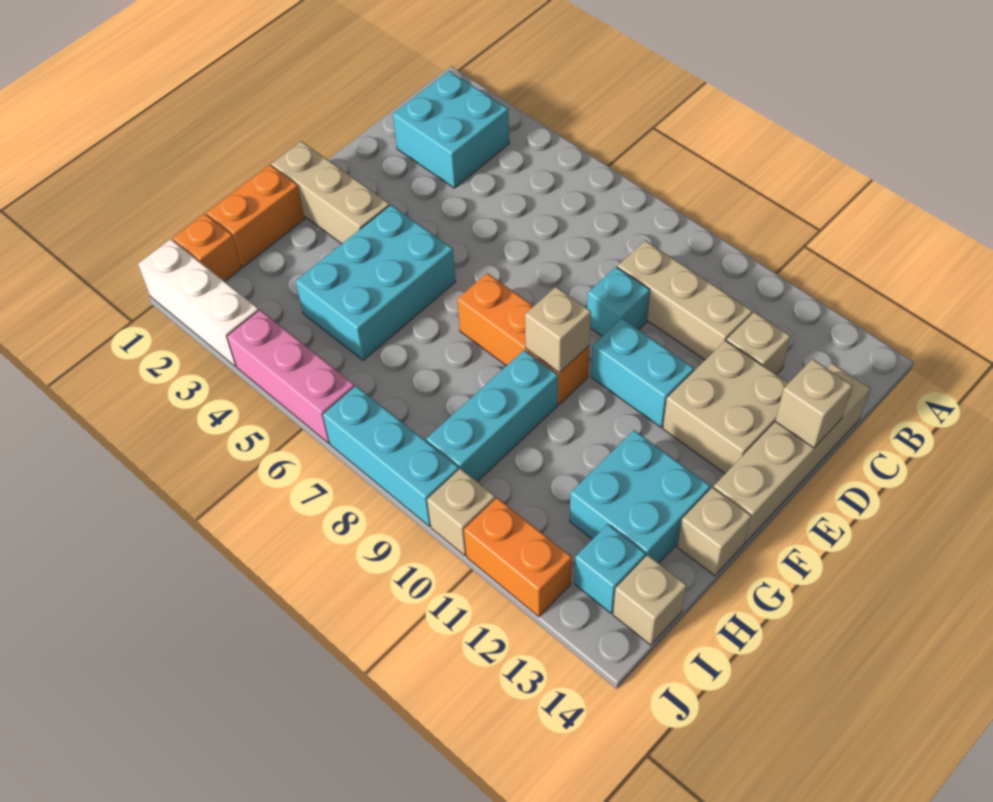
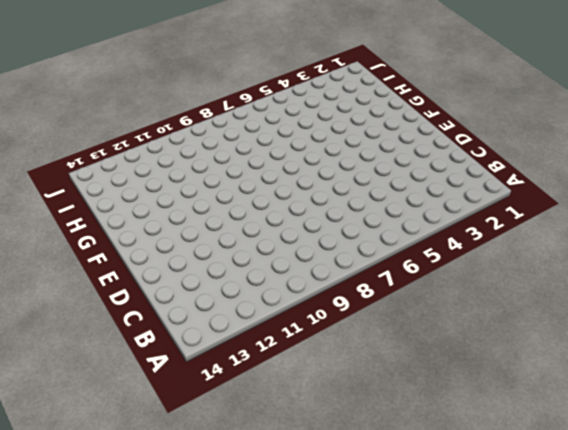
none -> cyan brick B2:C3 level 1
none -> tan brick C9:C11 level 1
none -> tan brick C12 level 1

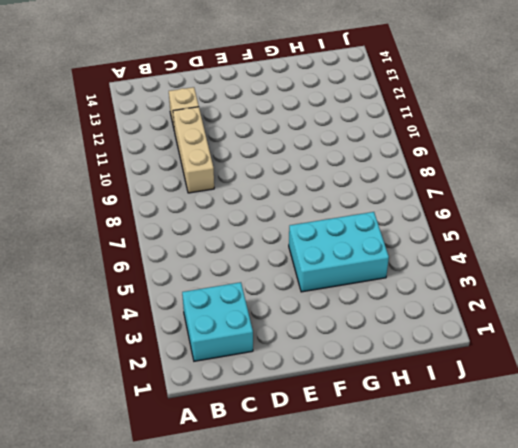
none -> tan brick C14:F14 level 1
none -> cyan brick D9 level 1
none -> tan brick D12:E13 level 1

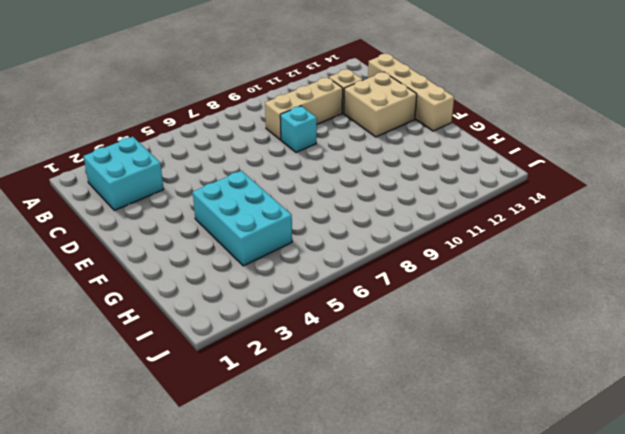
none -> cyan brick E10:E11 level 1
none -> tan brick F1:F3 level 1
none -> orange brick F7:F9 level 1

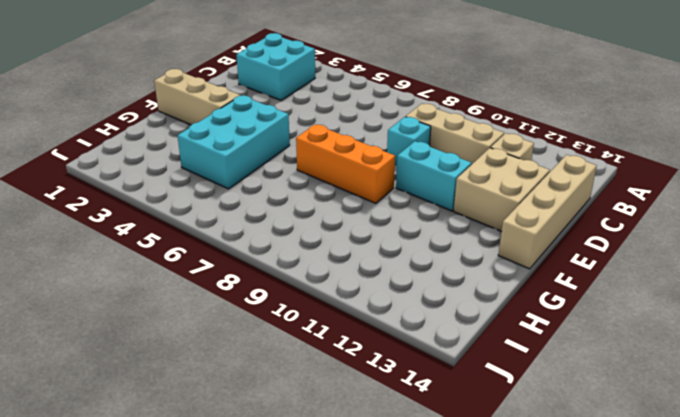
none -> orange brick G1:H1 level 1
none -> cyan brick G9:I9 level 1
none -> cyan brick G12:H13 level 1

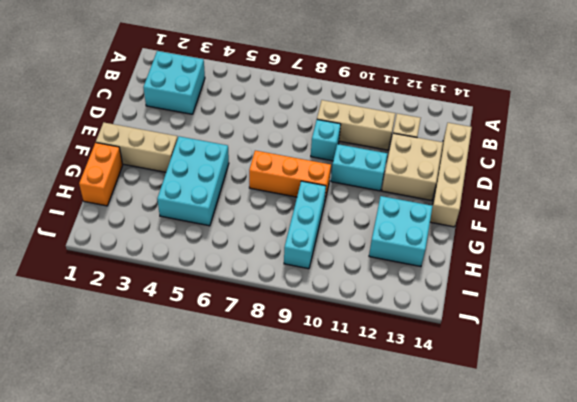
none -> tan brick G14 level 1
none -> orange brick I1 level 1
none -> cyan brick I13 level 1

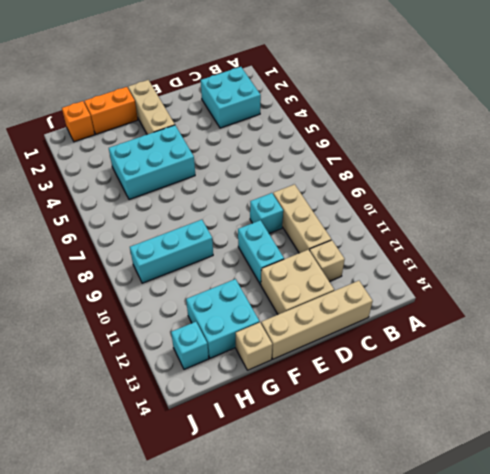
none -> orange brick F7:F9 level 1
none -> tan brick I14 level 1
none -> white brick J1:J3 level 1

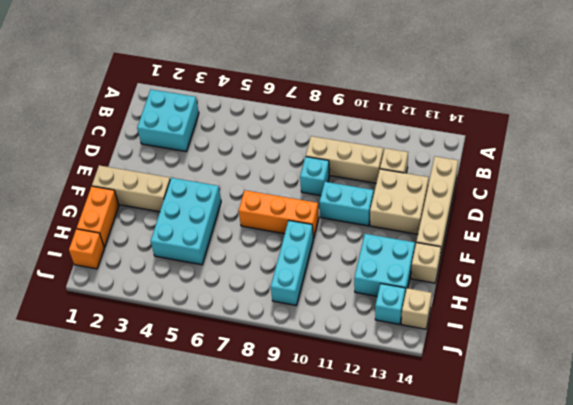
none -> white brick J1:J3 level 1
none -> pink brick J4:J6 level 1
none -> cyan brick J7:J9 level 1

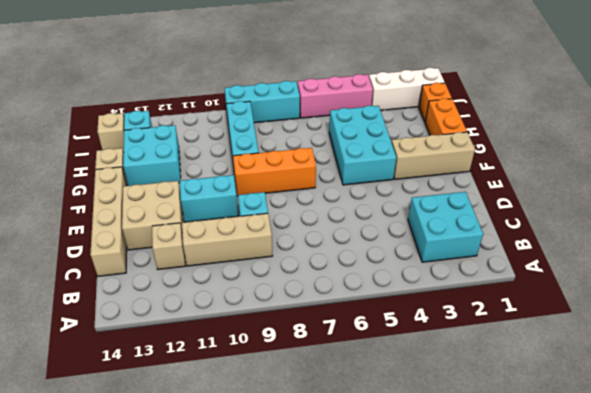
none -> tan brick J10 level 1
none -> orange brick J11:J12 level 1
none -> tan brick D14 level 2

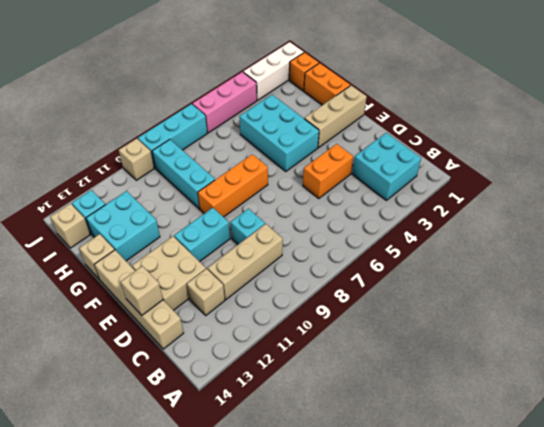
orange brick D4:D5 level 1 -> orange brick J11:J12 level 1
none -> tan brick F9 level 2

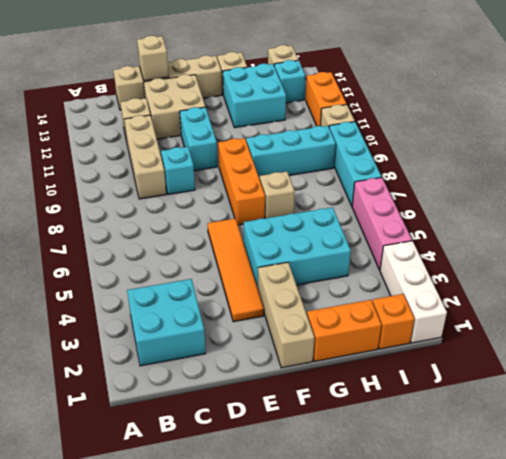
orange tile E3:E6 level 1 -> none
tan brick G7 level 1 -> tan brick F9 level 2

